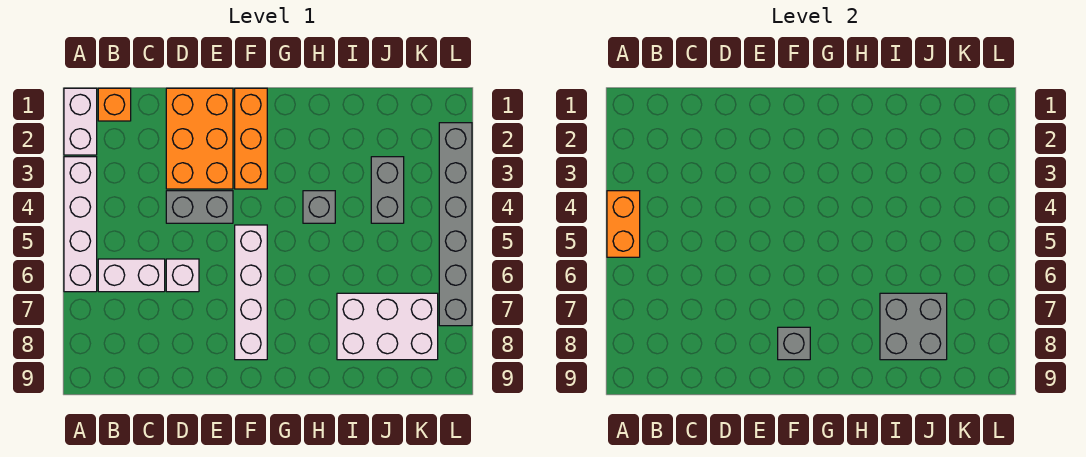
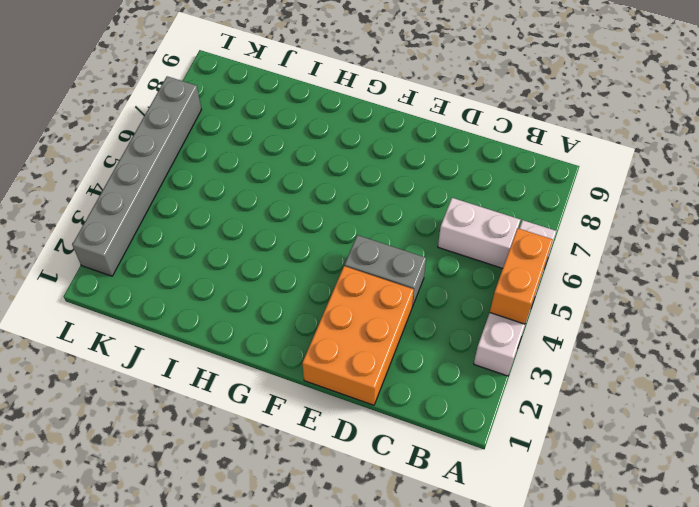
none -> white brick A1:A2 level 1
none -> orange brick B1 level 1
none -> white brick D6 level 1

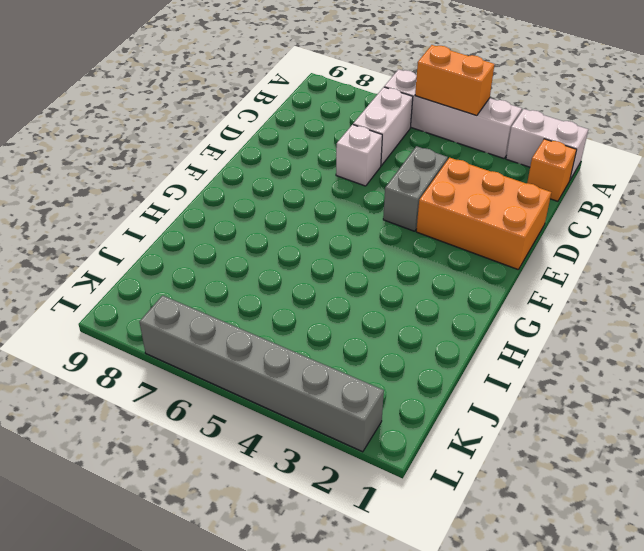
none -> orange brick F1:F3 level 1
none -> white brick F5:F8 level 1
none -> grey brick H4 level 1

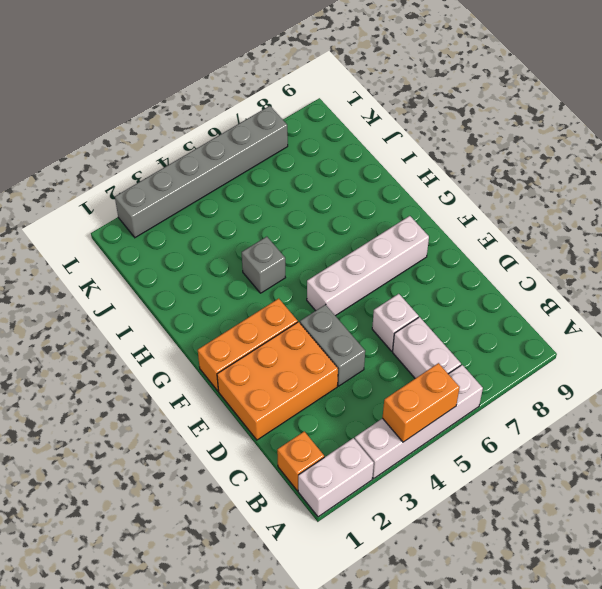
none -> white brick I7:K8 level 1
none -> grey brick J3:J4 level 1
none -> grey brick F8 level 2

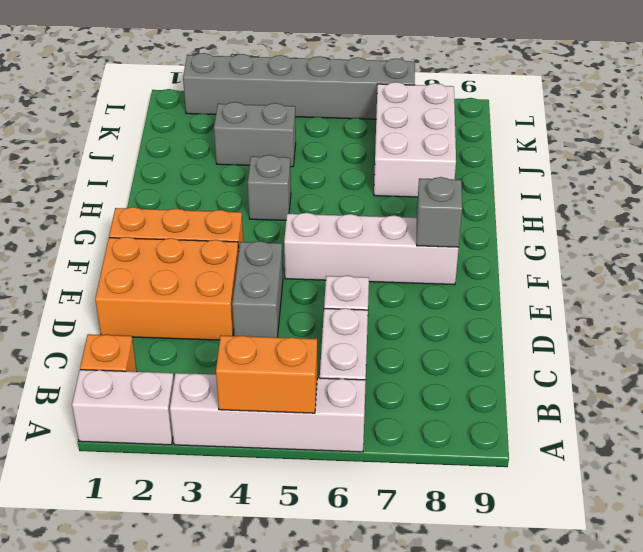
none -> grey brick I7:J8 level 2

